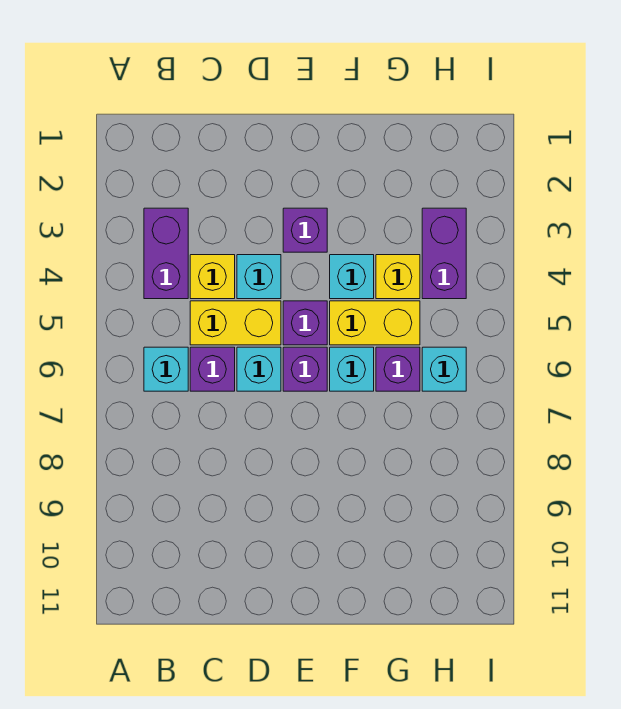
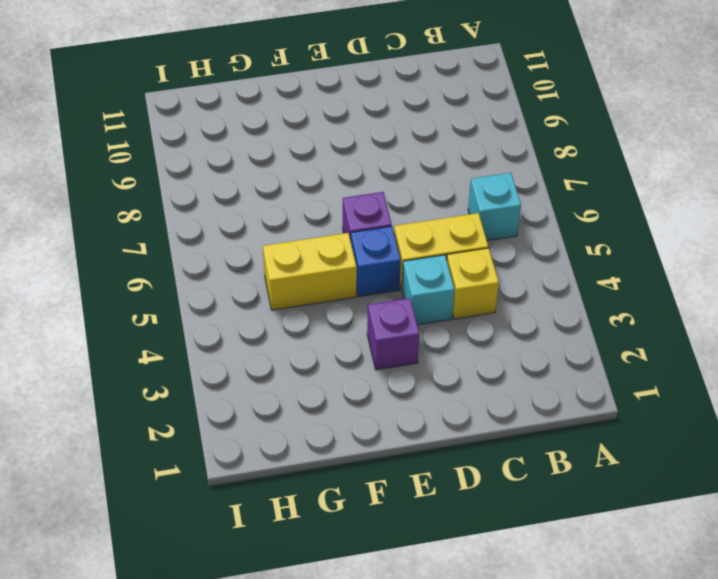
blue brick E5 level 1 -> purple brick E5 level 1
none -> purple brick B3:B4 level 1
none -> purple brick C6 level 1
none -> cyan brick D6 level 1

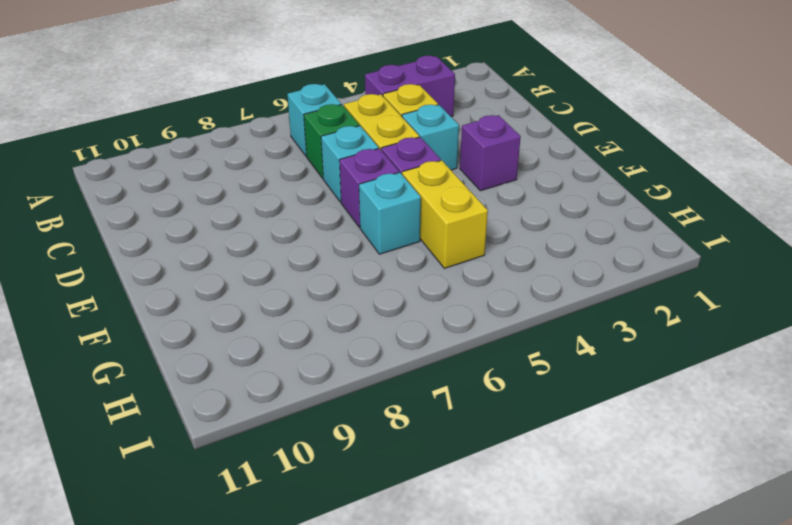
green brick C6 level 1 -> purple brick C6 level 1
none -> cyan brick F4 level 1
none -> yellow brick G4 level 1
none -> purple brick G6 level 1

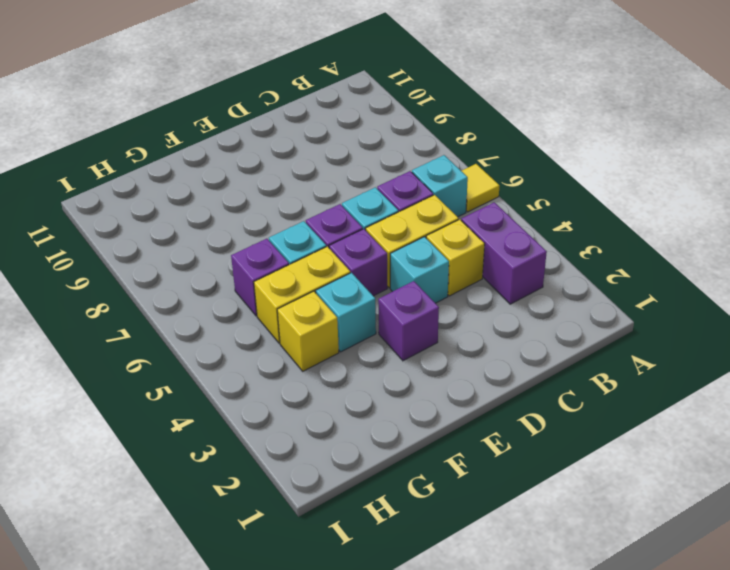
yellow tile A6 level 1 -> none
none -> purple brick H3:H4 level 1
none -> cyan brick H6 level 1

